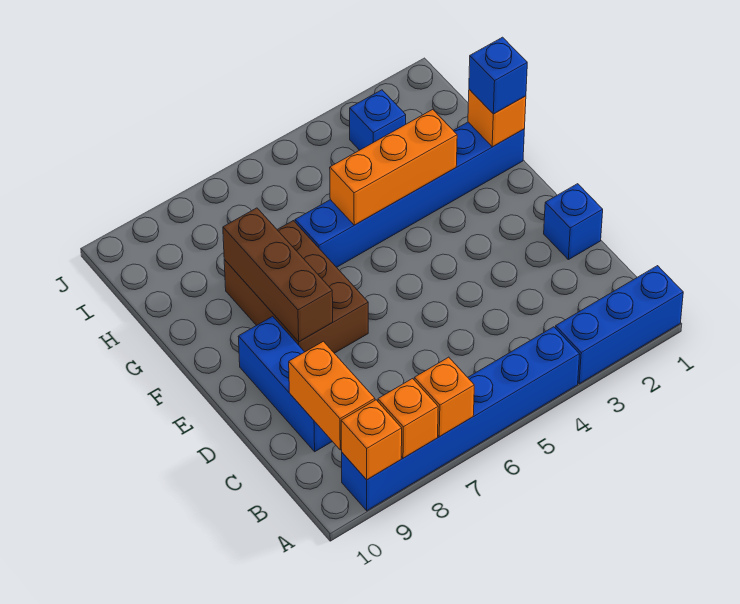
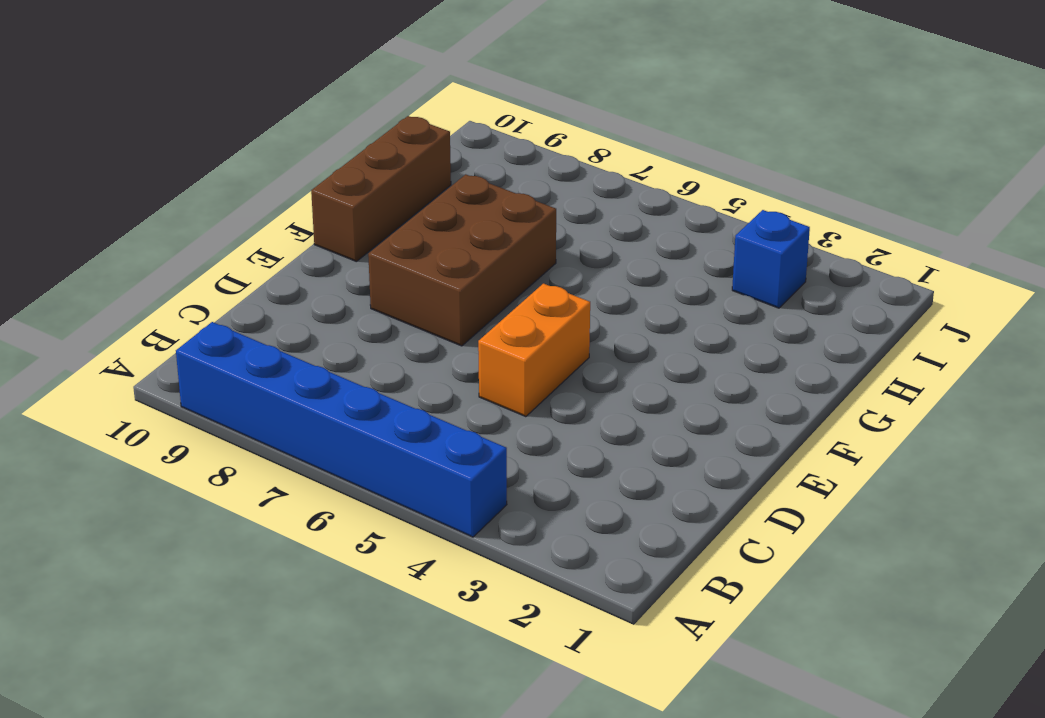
orange brick D5:E5 level 1 -> orange brick B9:C9 level 2
brown brick F10:H10 level 1 -> brown brick E8:G8 level 2
none -> blue brick A1:A3 level 1
none -> blue brick C9:E9 level 1
none -> blue brick D1 level 1

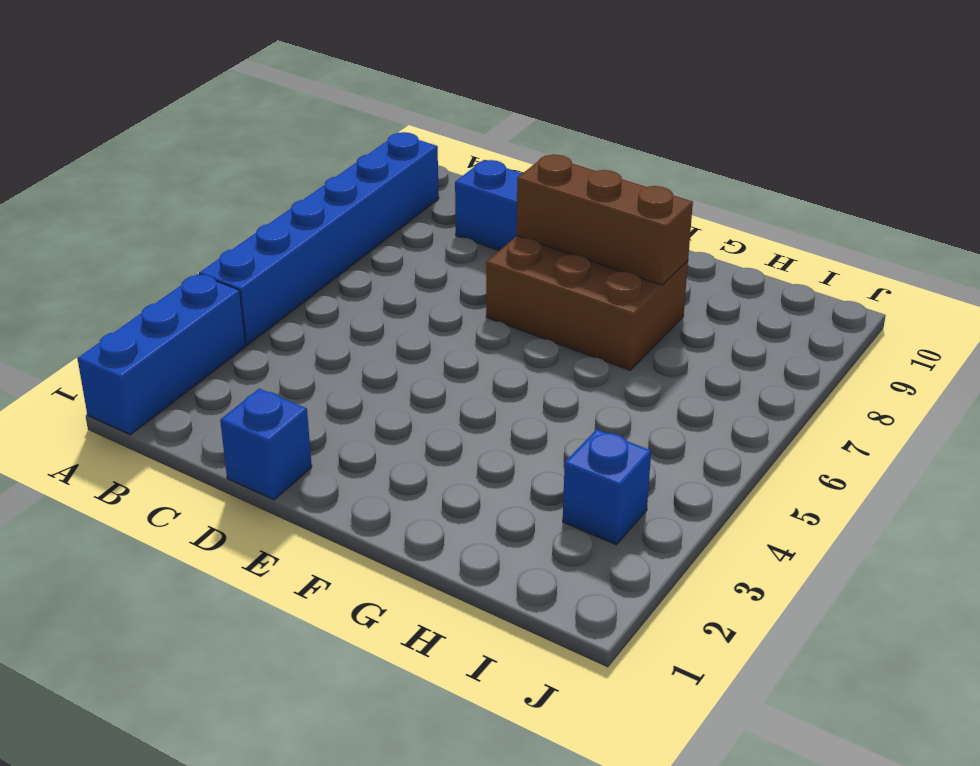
none -> blue brick G1:G6 level 1
none -> orange brick A7 level 2
none -> orange brick A8 level 2

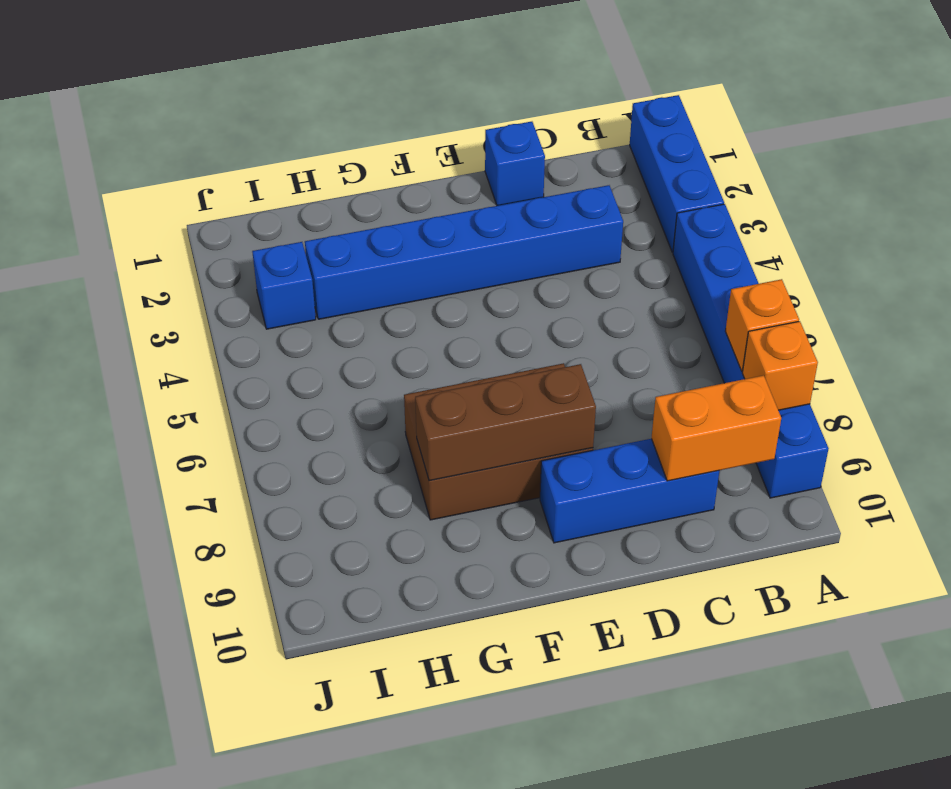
blue brick C3:H3 level 1 -> blue brick G1:G6 level 1
none -> orange brick A9 level 2
none -> orange brick G1 level 2
none -> orange brick G3:G5 level 2

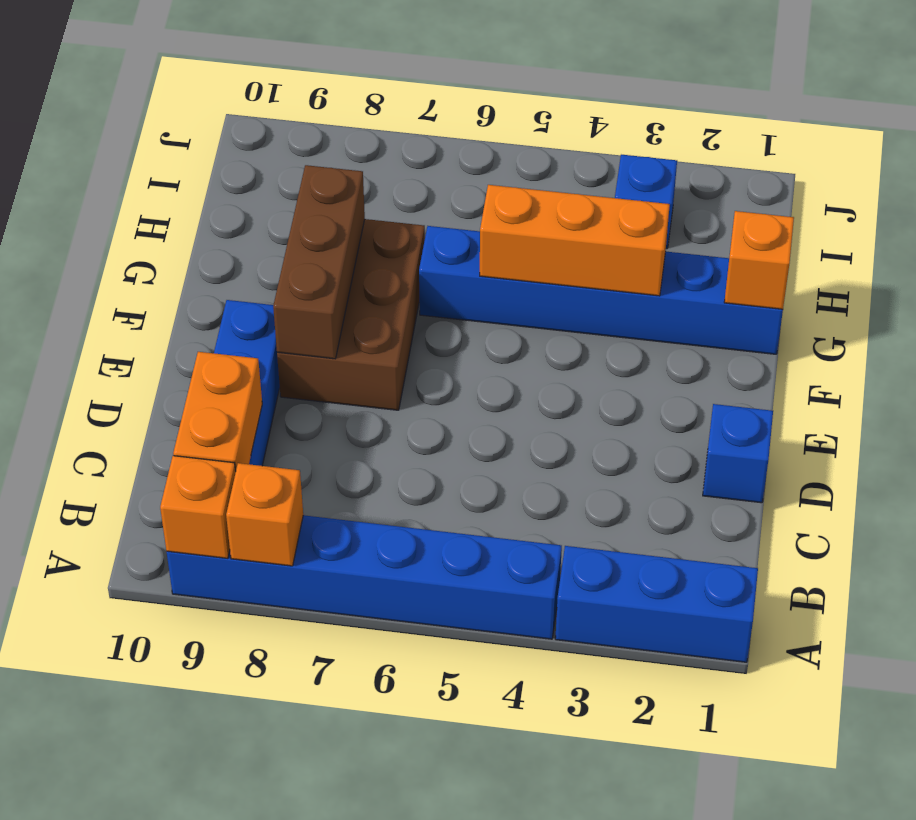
none -> orange brick A7 level 2
none -> blue brick G1 level 3

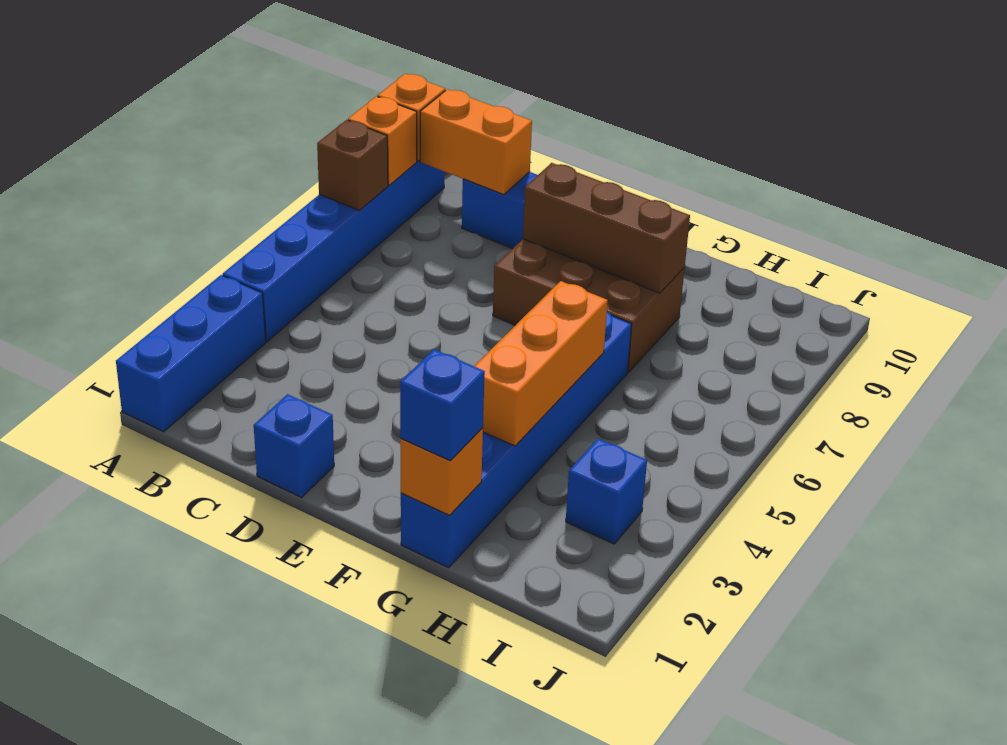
brown brick A7 level 2 -> orange brick A7 level 2

